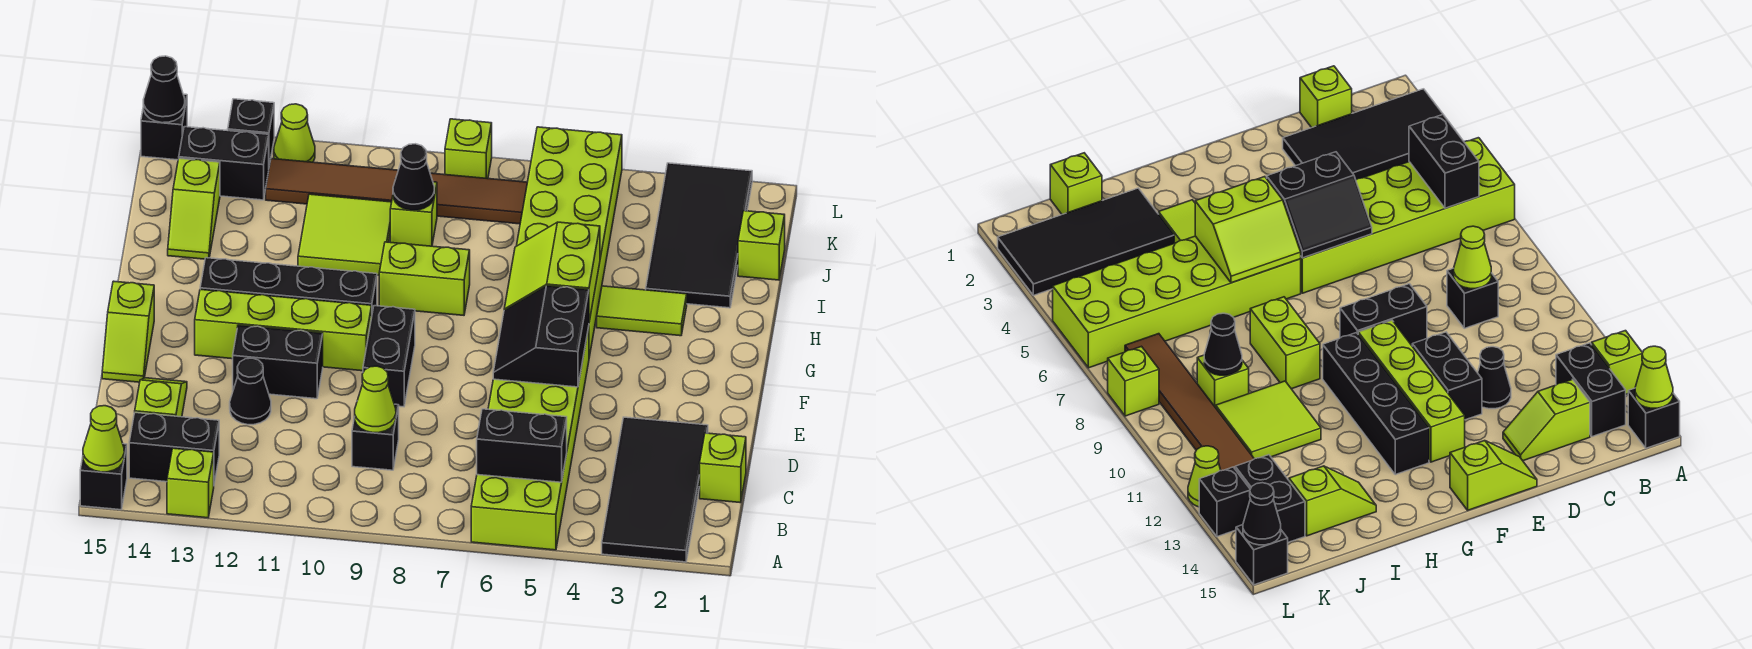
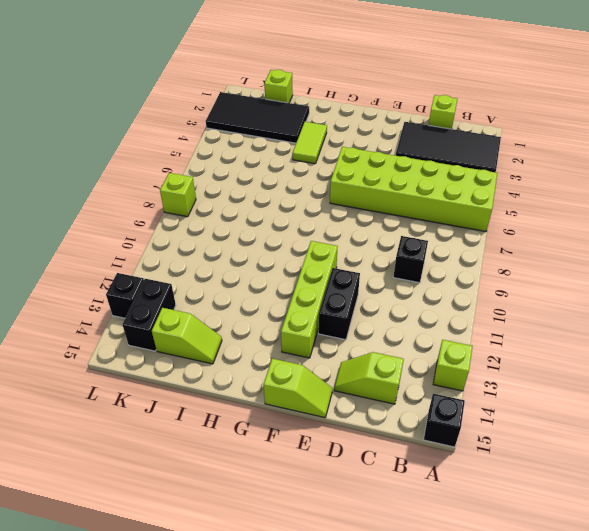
none -> black brick B13:B14 level 1
none -> black cone D12 level 1
none -> black brick E9:F9 level 1
none -> lime brick G5:L6 level 1

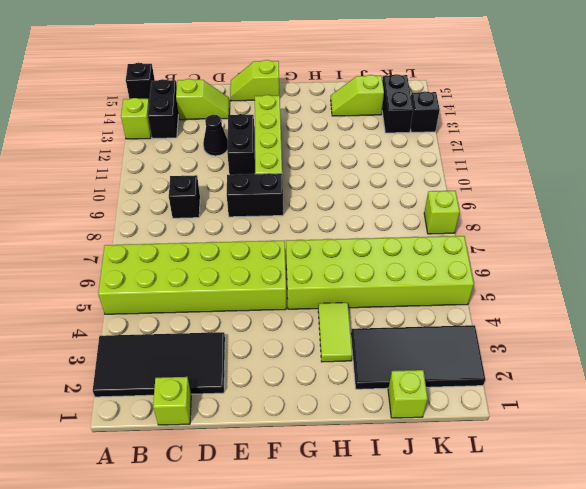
none -> black brick G10:G13 level 1
none -> lime brick H8:H9 level 1
none -> lime tile I10:J11 level 1
none -> lime brick J9 level 1

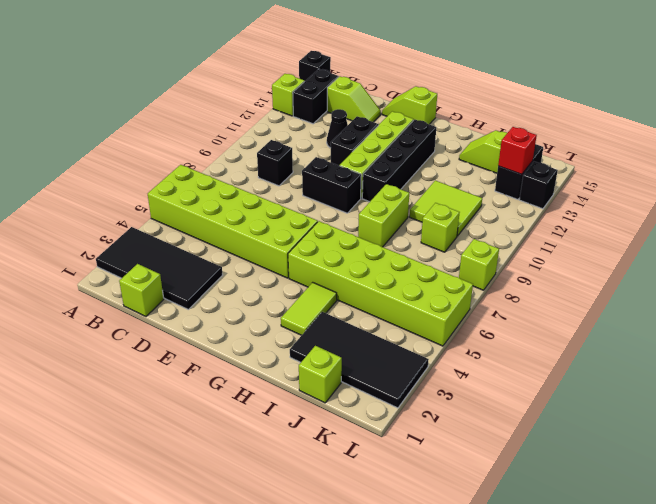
red brick K13 level 2 -> none
none -> brown tile K7:K12 level 1
none -> lime cone L12 level 1
none -> black brick L15 level 1
none -> lime cone A15 level 2

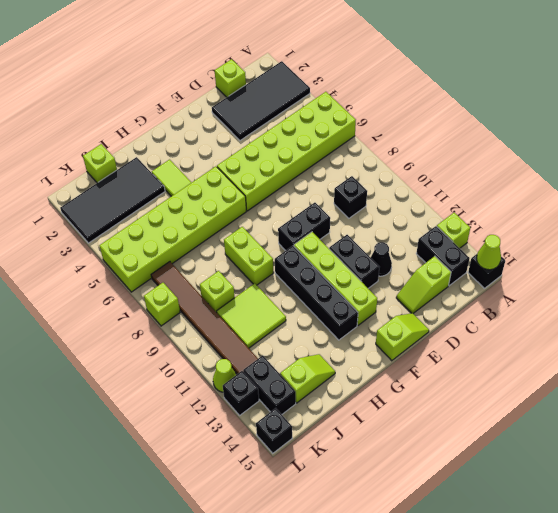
none -> black brick B5:B6 level 2
none -> lime cone C9 level 2
none -> black slope E5:F6 level 2 top 5
none -> lime slope G5:H6 level 2 top 5

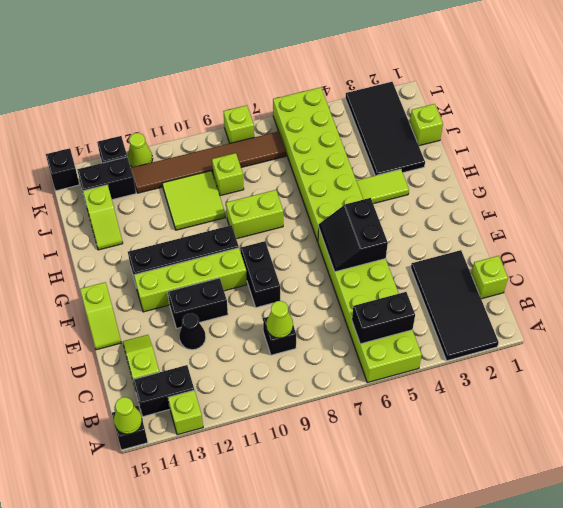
none -> lime slope G5:H6 level 2 top 5
none -> black cone J9 level 2
none -> black cone L15 level 2

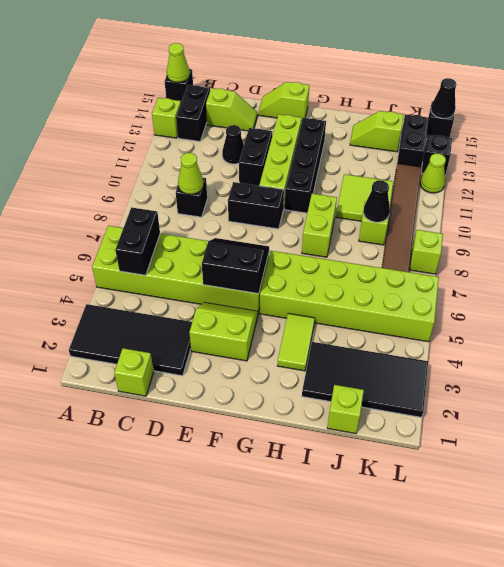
lime slope E3:F4 level 1 top 3 -> lime slope G5:H6 level 2 top 5

